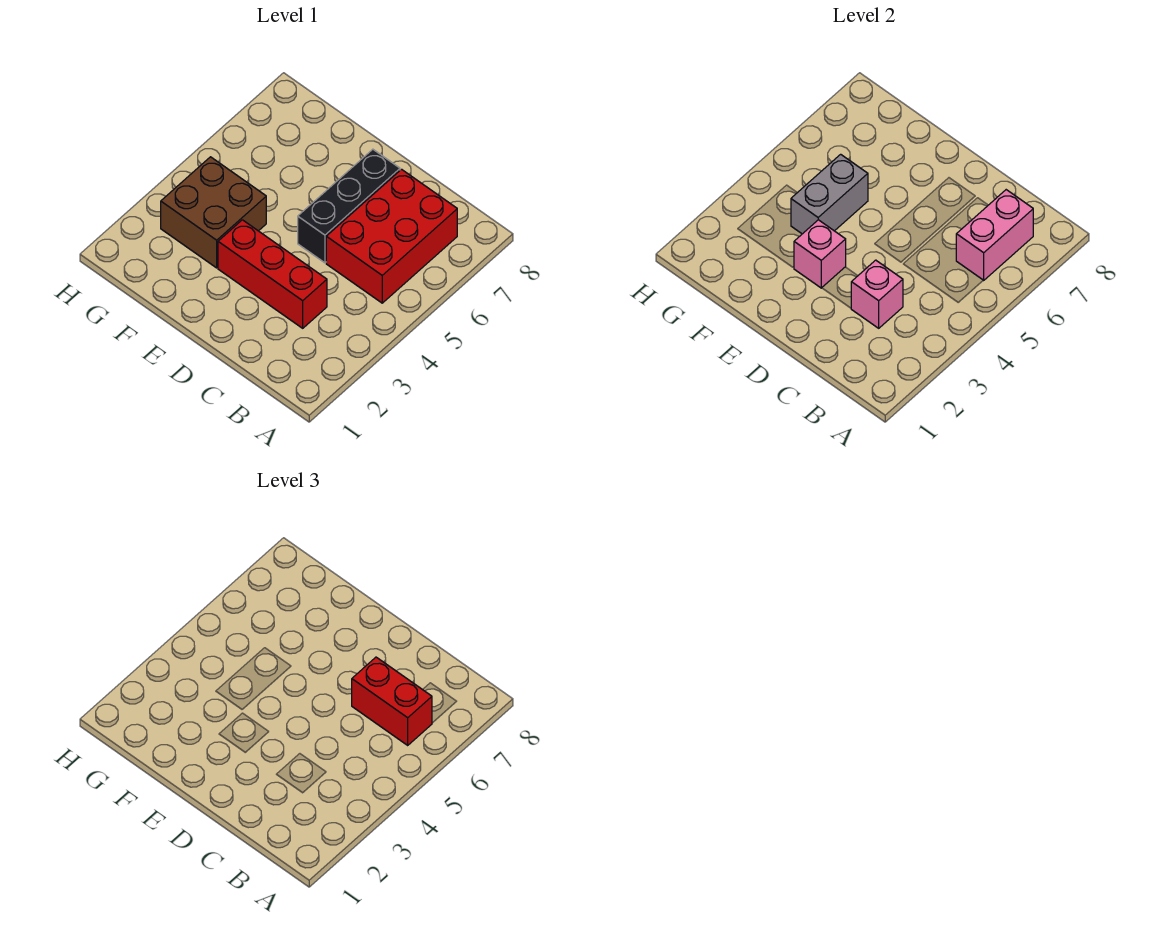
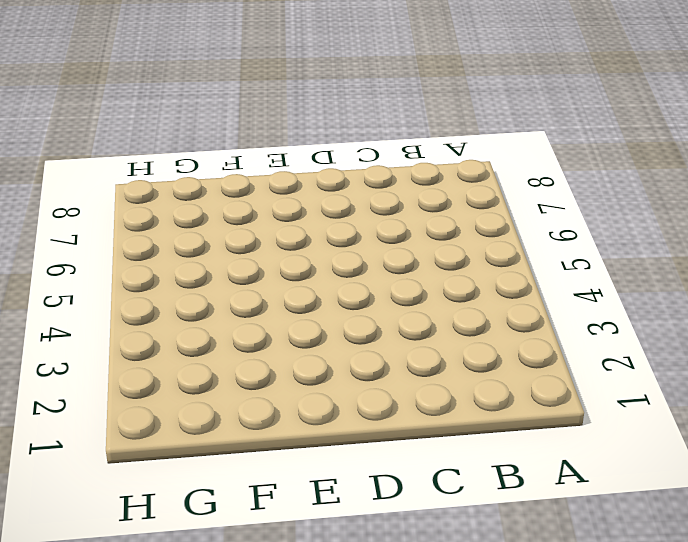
none -> red brick B5:C7 level 1
none -> red brick C3:E3 level 1

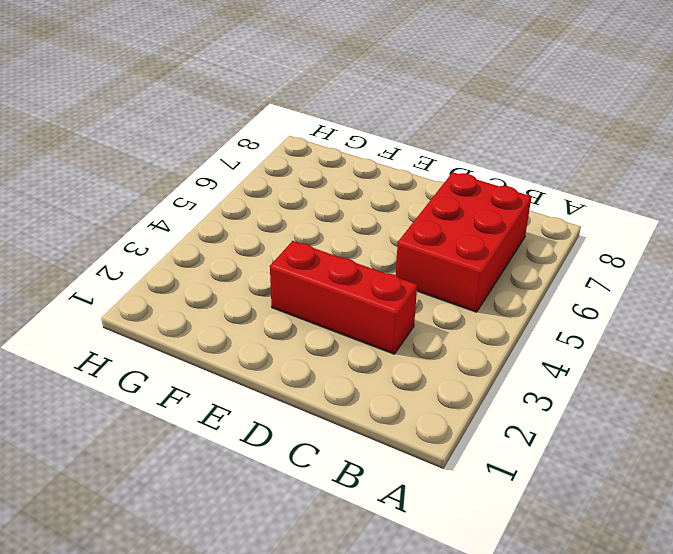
none -> black brick D5:D7 level 1
none -> brown brick F3:G4 level 1

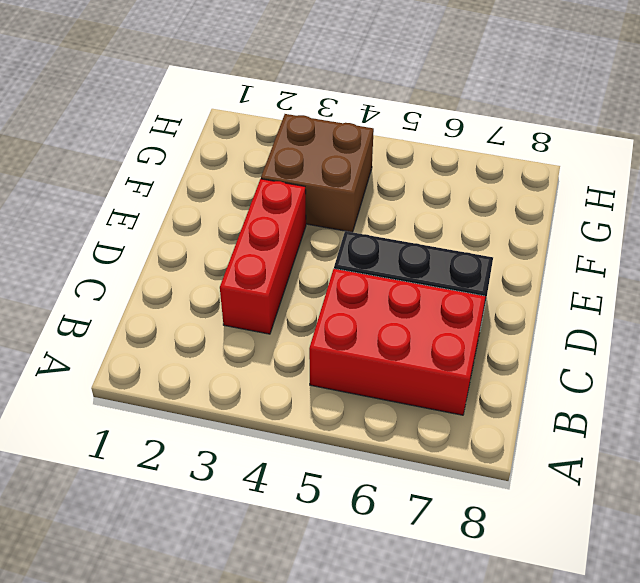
none -> pink brick B6:B7 level 2
none -> pink brick C3 level 2

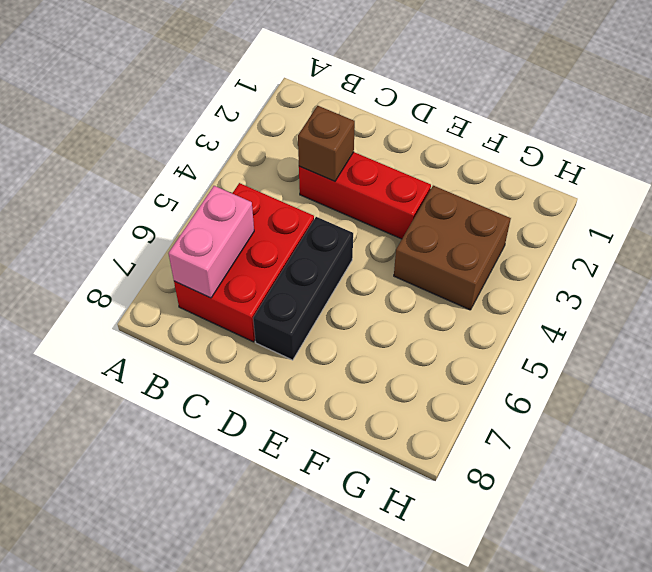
brown brick C3 level 2 -> pink brick C3 level 2
none -> pink brick E3 level 2
none -> grey brick F4:F5 level 2

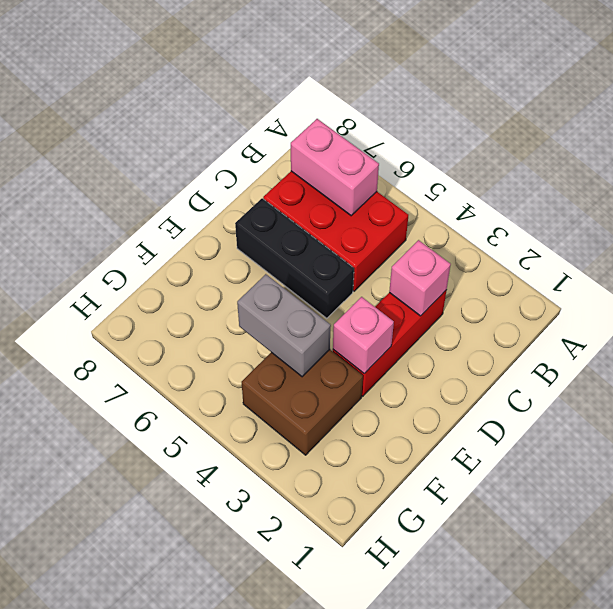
none -> red brick B6:C6 level 3

